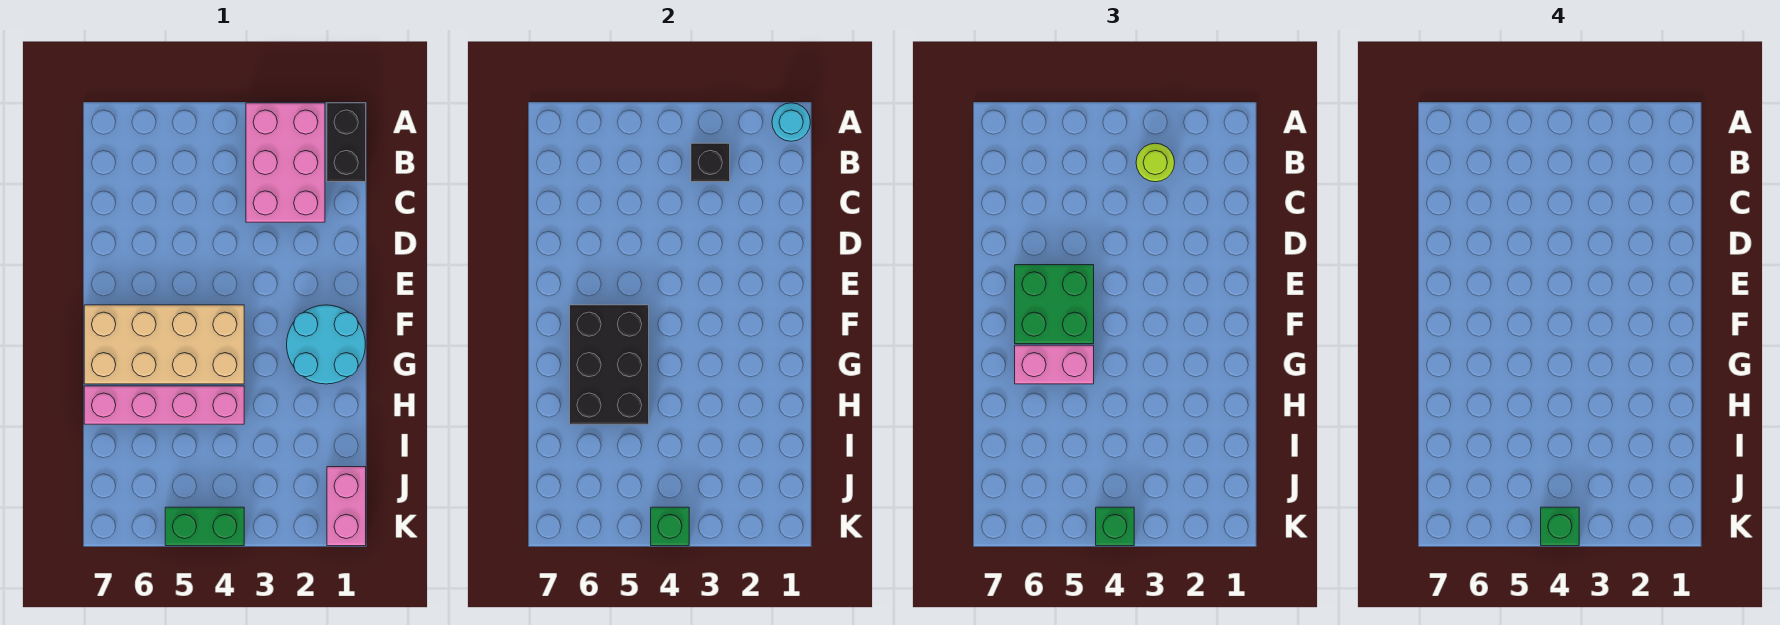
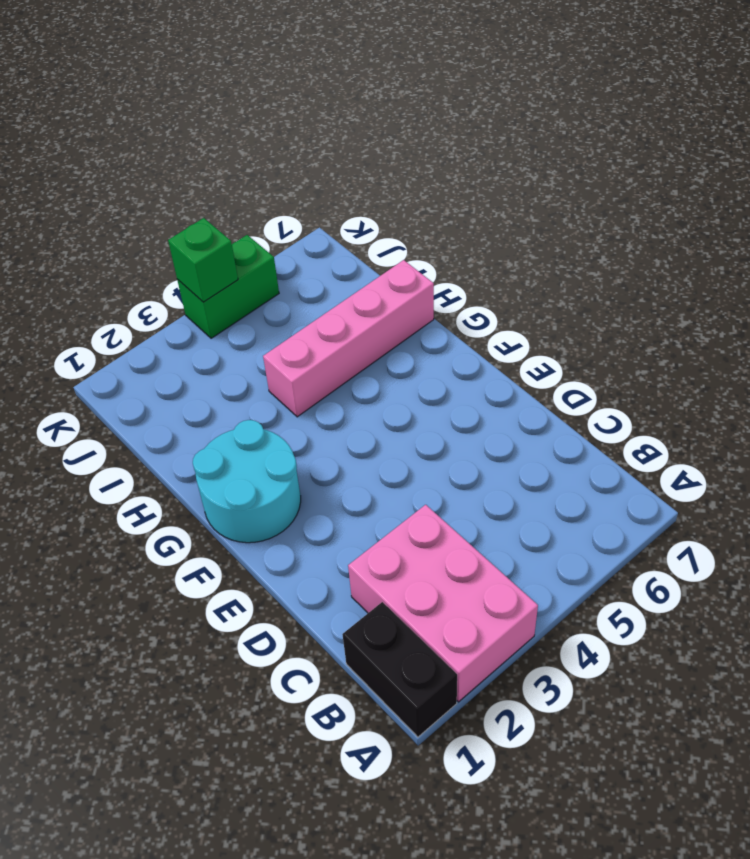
none -> tan brick F4:G7 level 1
none -> pink brick J1:K1 level 1
none -> cyan round brick A1 level 2

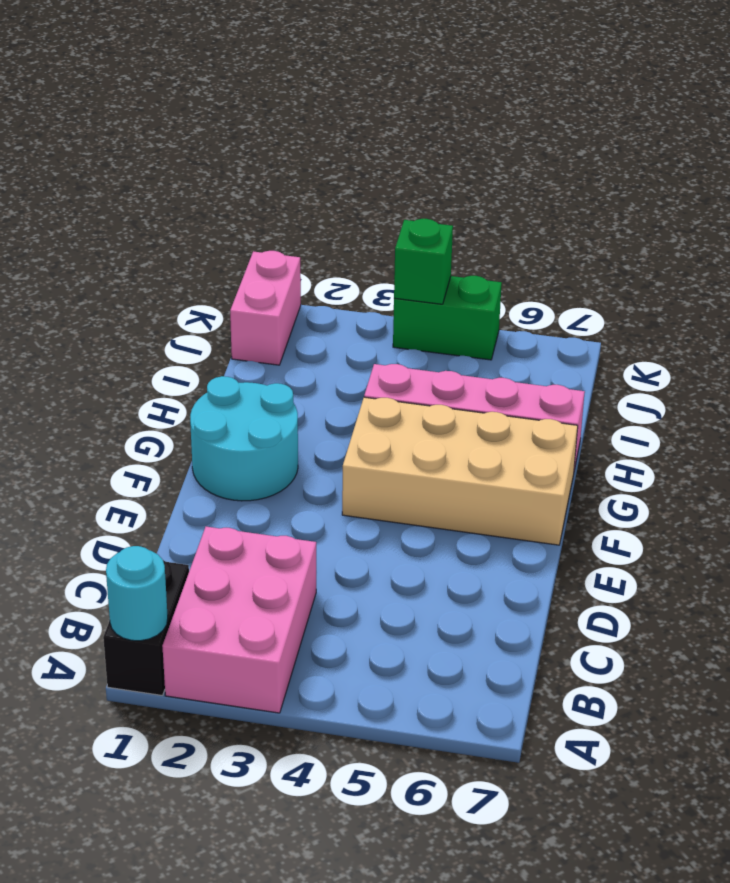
none -> black brick B3 level 2
none -> black brick F5:H6 level 2
none -> lime round brick B3 level 3

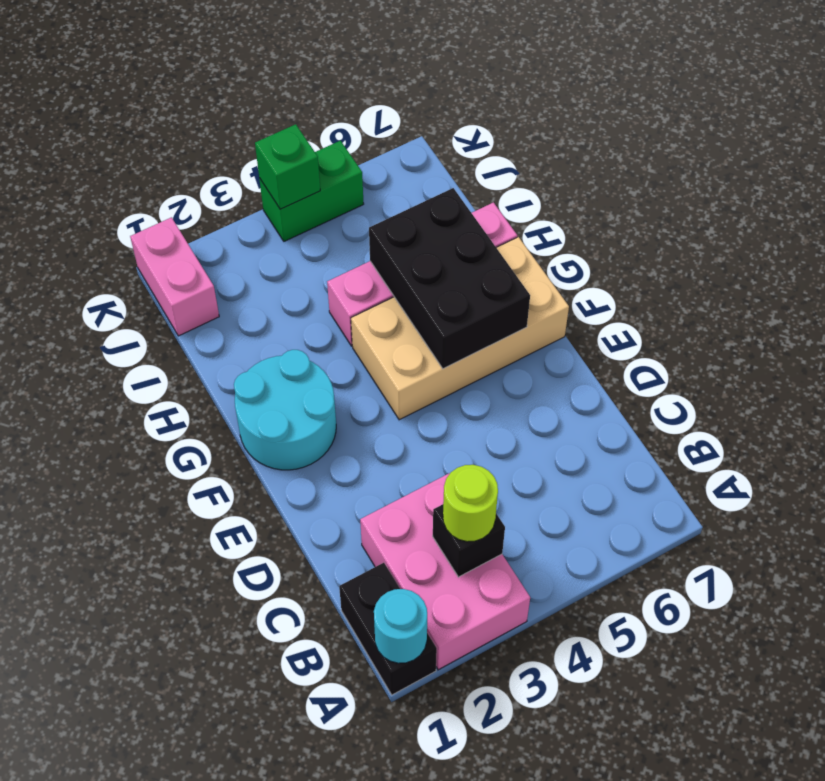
none -> green brick E5:F6 level 3
none -> pink brick G5:G6 level 3
none -> green brick K4 level 3

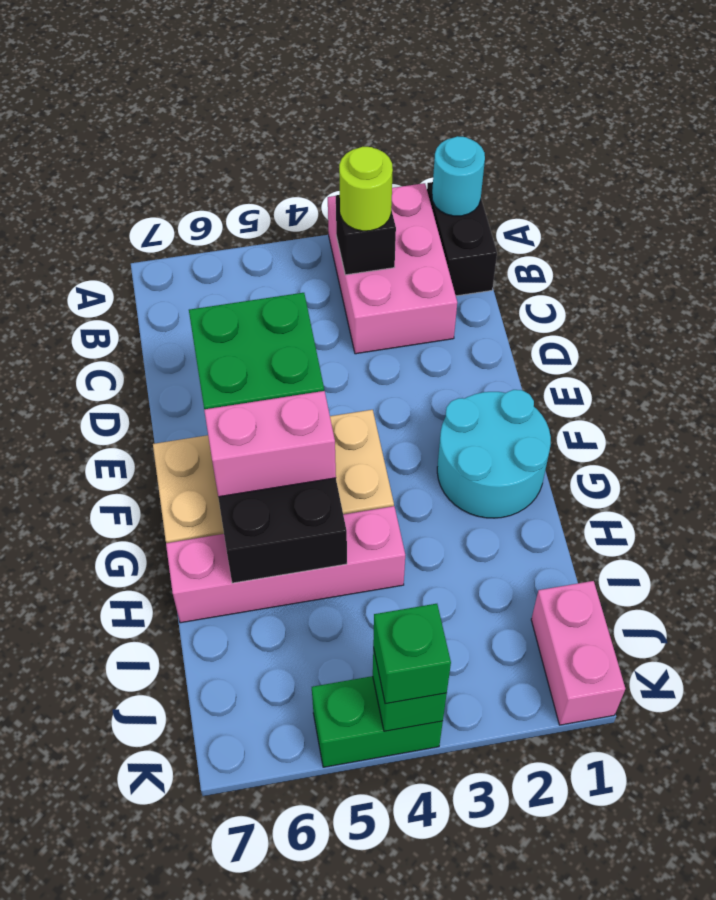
none -> green brick K4 level 4

